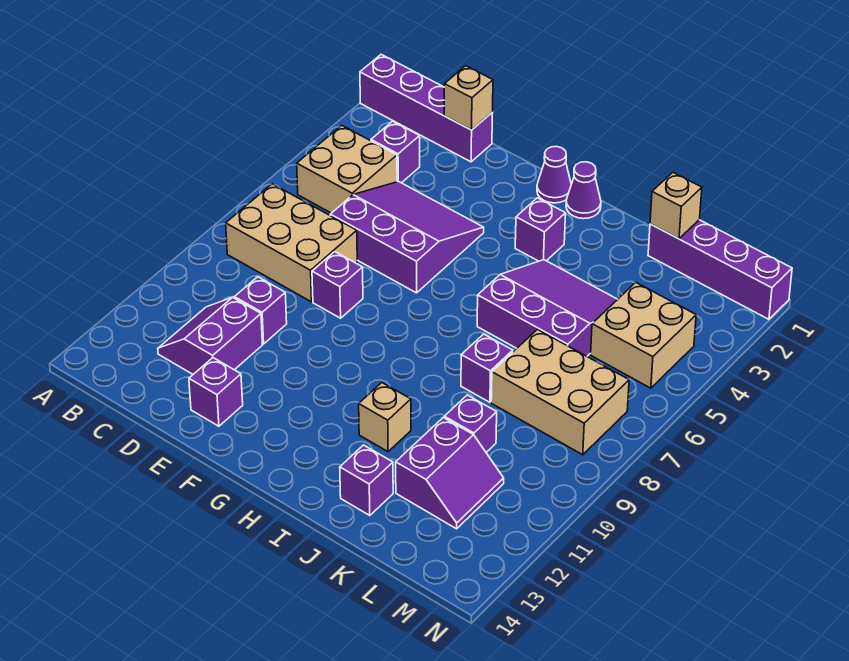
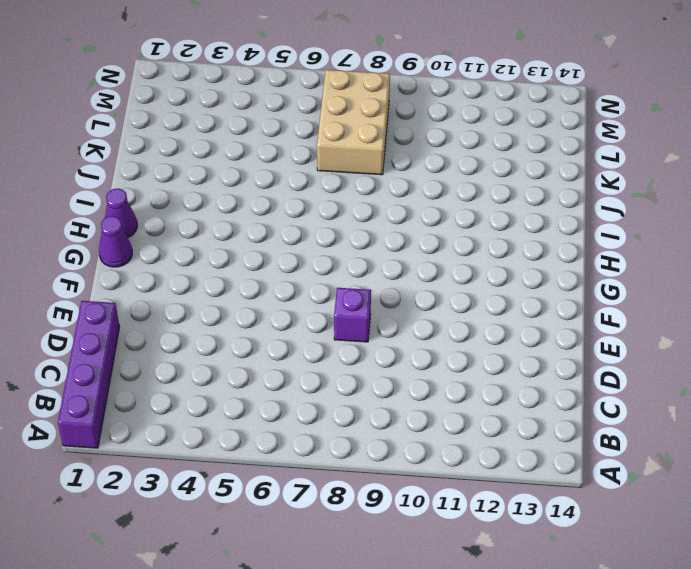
none -> tan brick B4:C5 level 1
none -> tan brick B7:D8 level 1
none -> purple brick C3 level 1

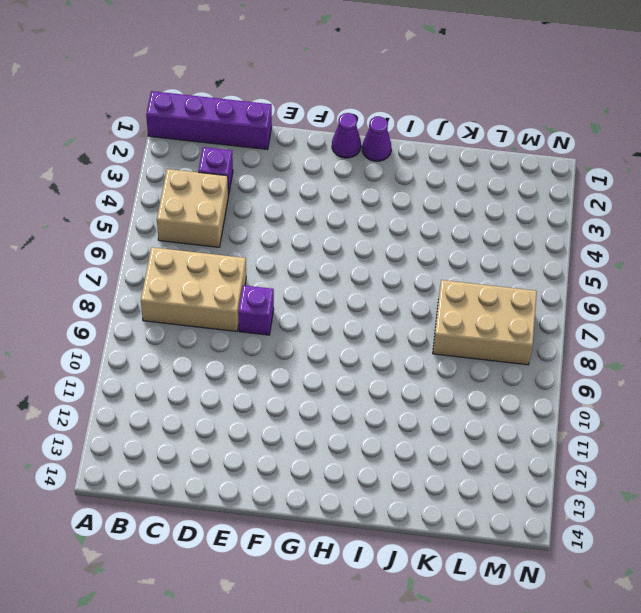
none -> purple slope C11:D12 level 1 top D
none -> purple slope D4:F6 level 1 top 6
none -> purple brick D10 level 1

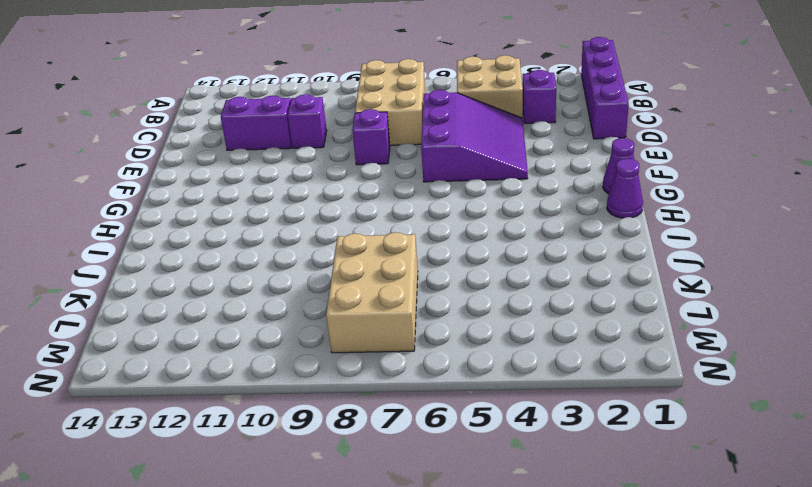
none -> purple brick E13 level 1
none -> purple brick H3 level 1
none -> purple slope I4:K6 level 1 top 6

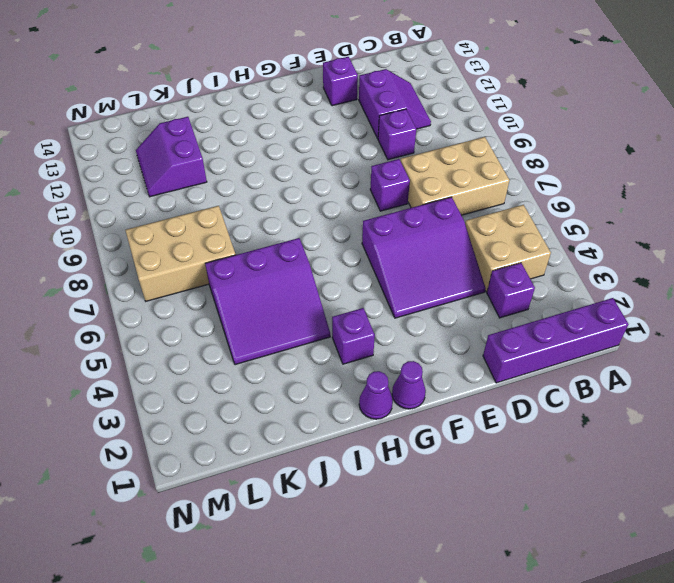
none -> tan brick I11 level 1
none -> purple brick J8 level 1
none -> purple brick J13 level 1

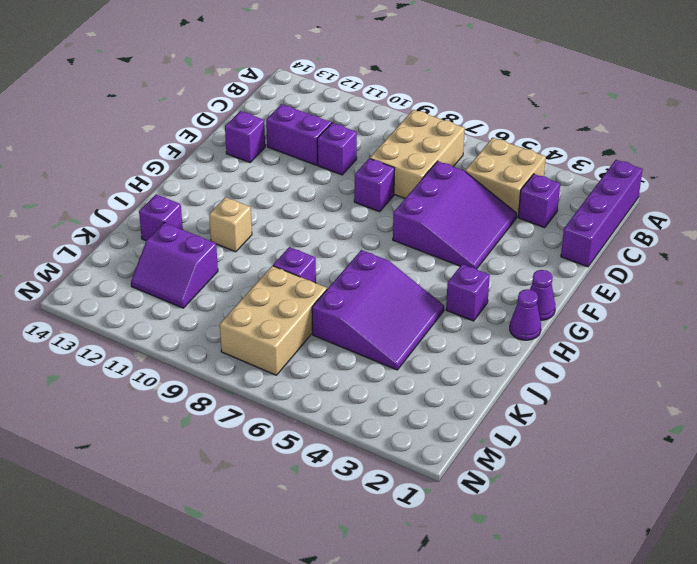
none -> purple brick K1:N1 level 1
none -> purple brick K10 level 1
none -> tan brick L4:M5 level 1

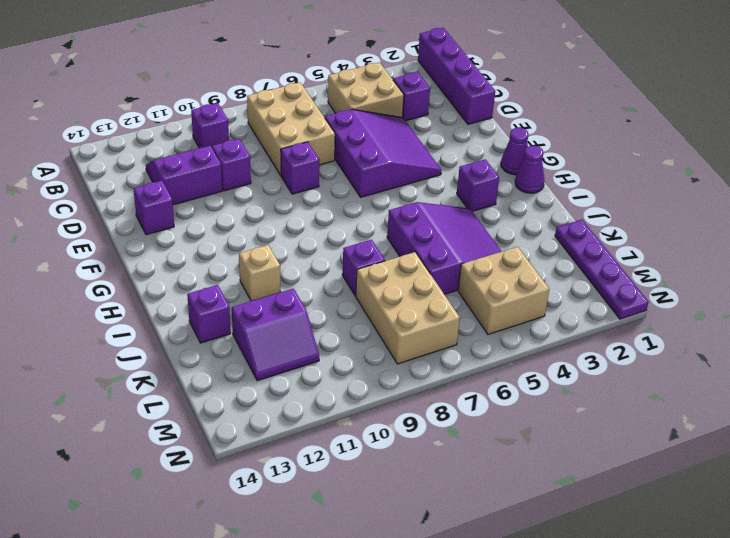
purple brick B10 level 1 -> purple brick K10 level 1
purple plate K1:N1 level 1 -> purple brick K1:N1 level 1
none -> tan brick D1 level 2
none -> tan brick K1 level 2

